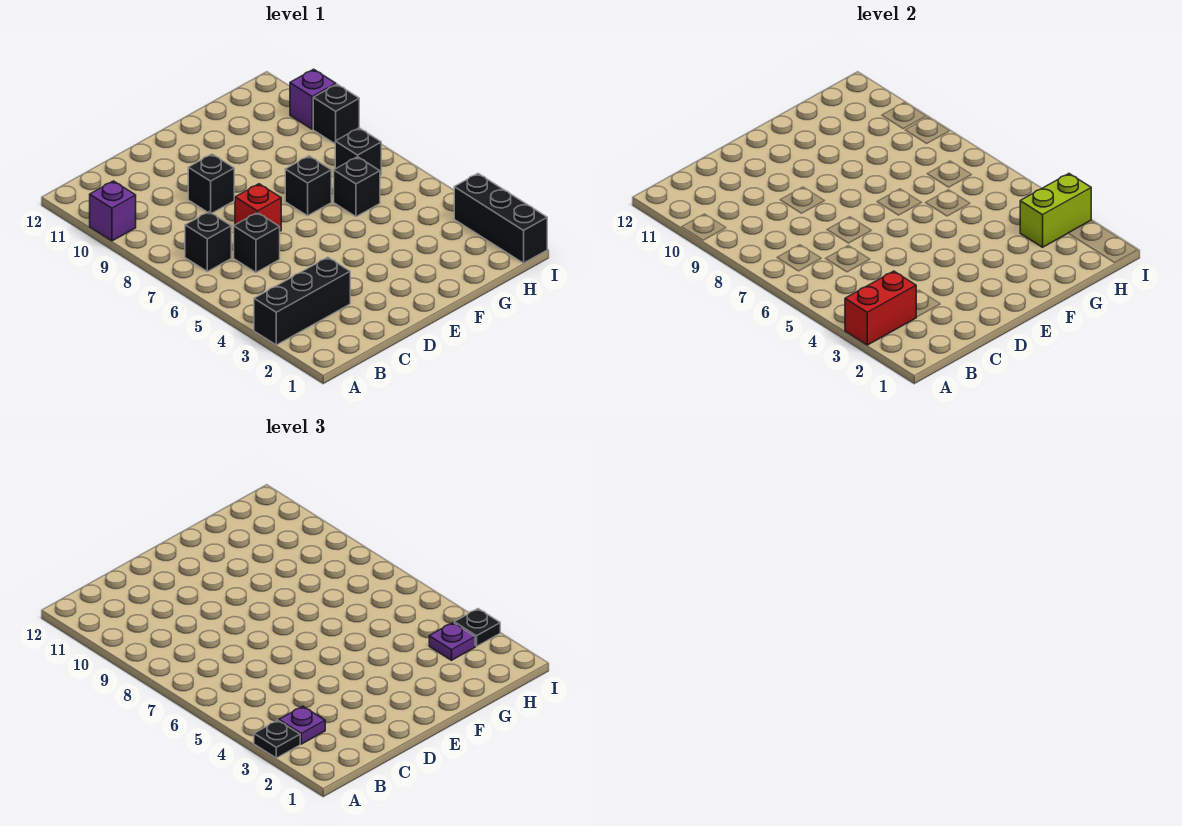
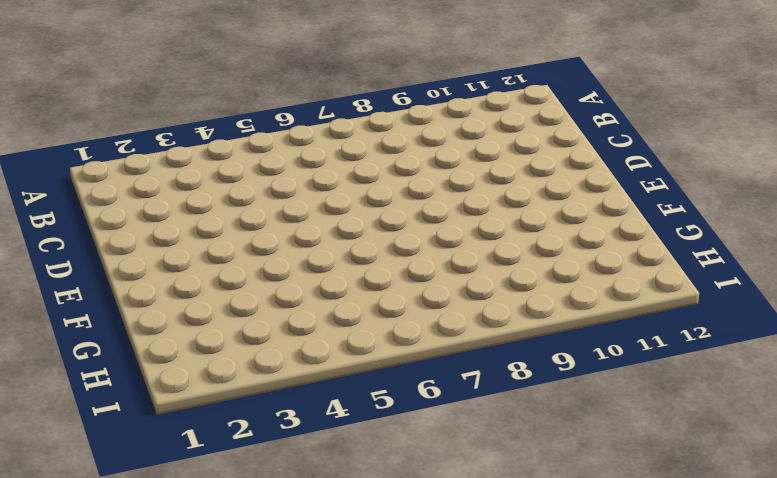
none -> black brick A3:C3 level 1
none -> purple brick A10 level 1
none -> black brick B7 level 1

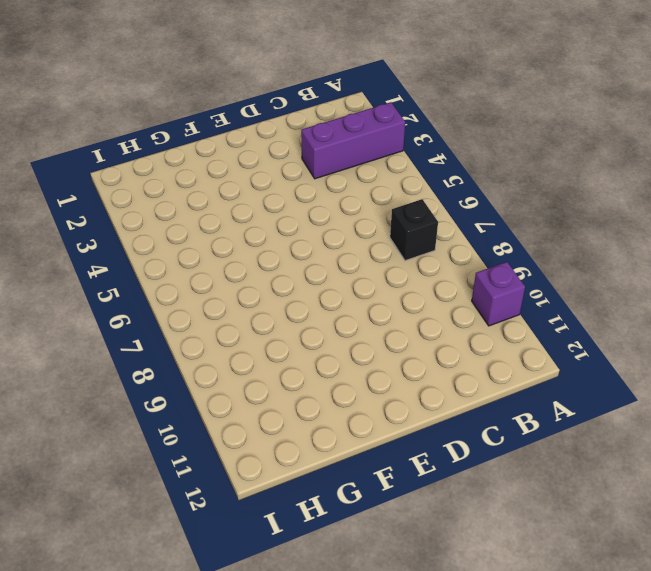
purple brick A3:C3 level 1 -> black brick A3:C3 level 1
none -> black brick C6 level 1
none -> red brick D7 level 1
none -> black brick D9 level 1

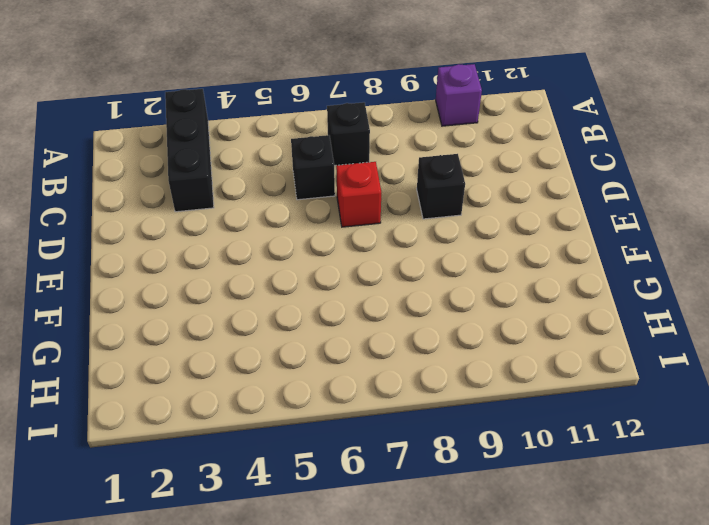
none -> black brick F7 level 1
none -> black brick G6 level 1
none -> black brick H7 level 1

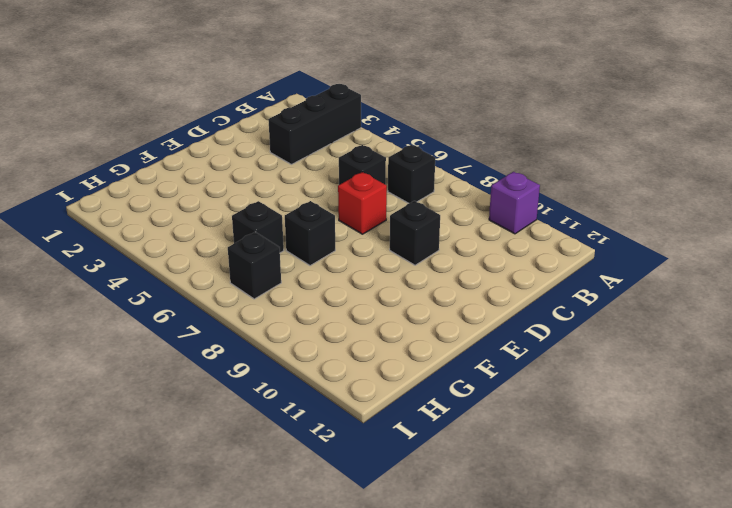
none -> black brick I1:I3 level 1
none -> black brick I9 level 1
none -> purple brick I10 level 1

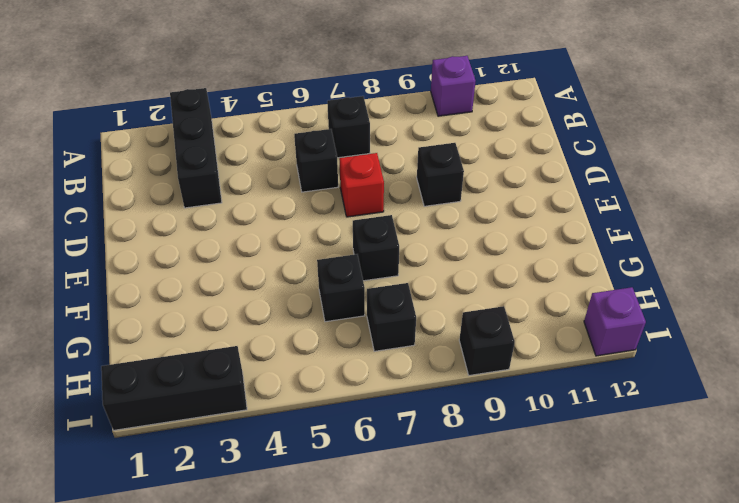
purple brick I12 level 1 -> purple brick I10 level 1
none -> red brick A3:B3 level 2
none -> lime brick H3:I3 level 2
none -> black plate A3 level 3

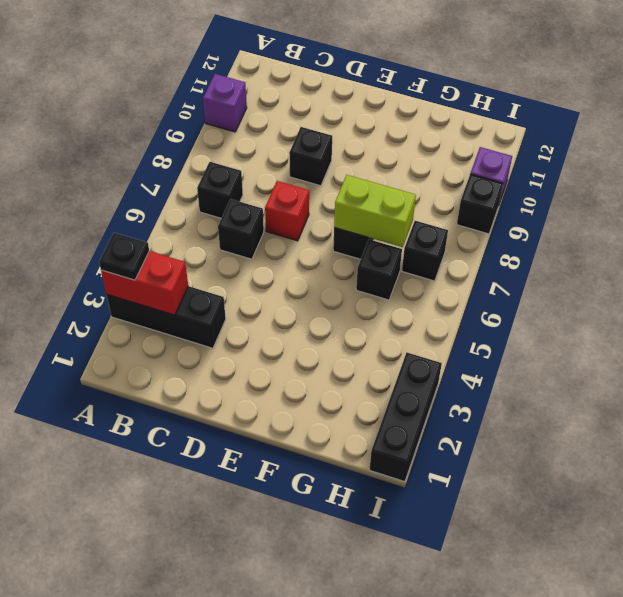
lime brick F7:G7 level 2 -> lime brick H3:I3 level 2
none -> purple plate B3 level 3
none -> purple plate H3 level 3
none -> black plate I3 level 3

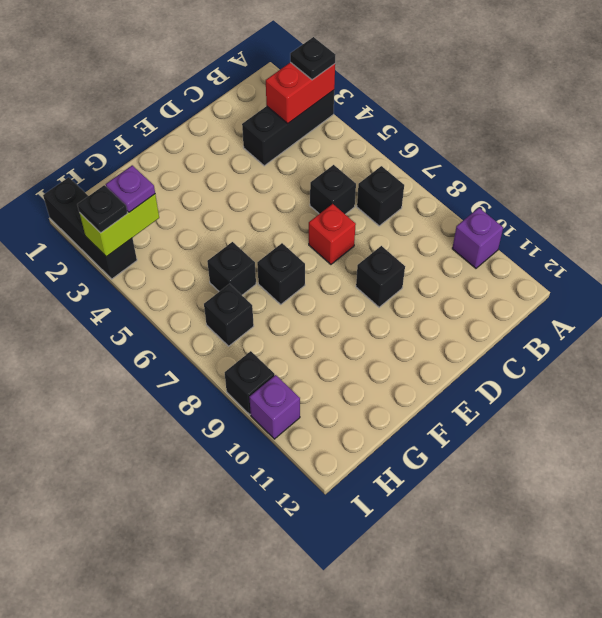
none -> purple plate B3 level 3

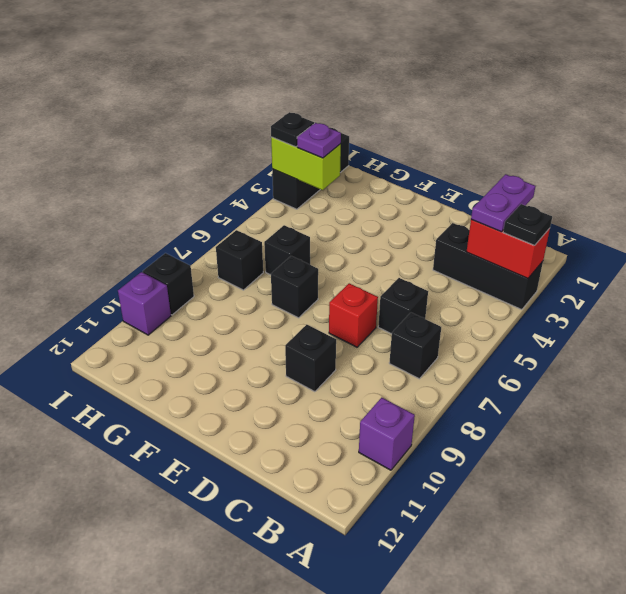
purple plate B2:B3 level 3 -> purple plate B3 level 3

